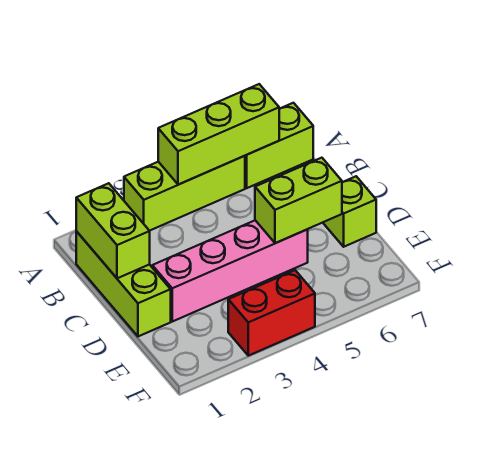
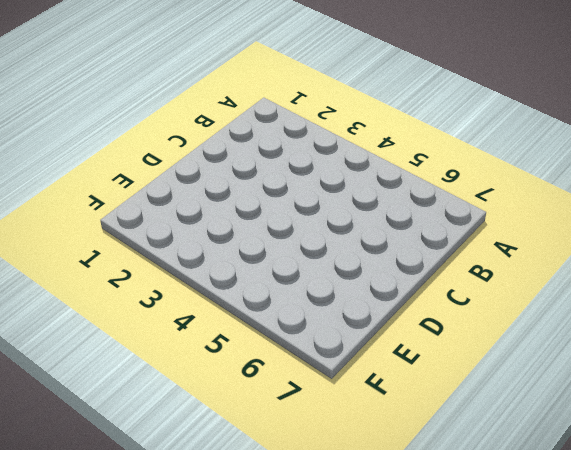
none -> lime brick A3:A5 level 1
none -> lime brick A6:A7 level 1

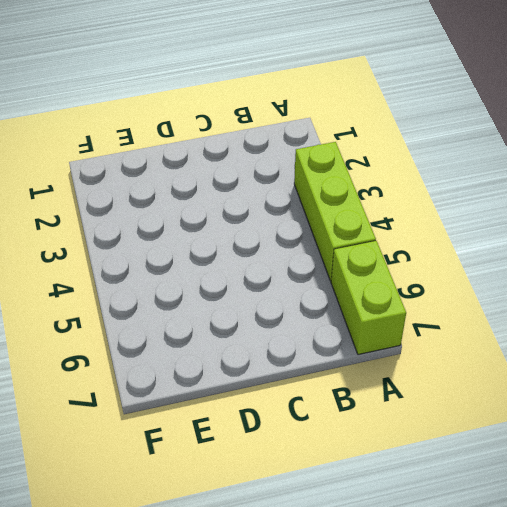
none -> lime brick B1:D1 level 1
none -> pink brick D2:D5 level 1

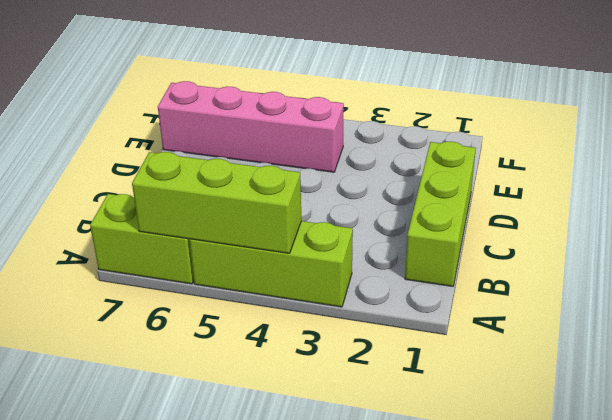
pink brick E4:E7 level 1 -> pink brick D2:D5 level 1
none -> lime brick D7 level 1
none -> red brick F3:F4 level 1

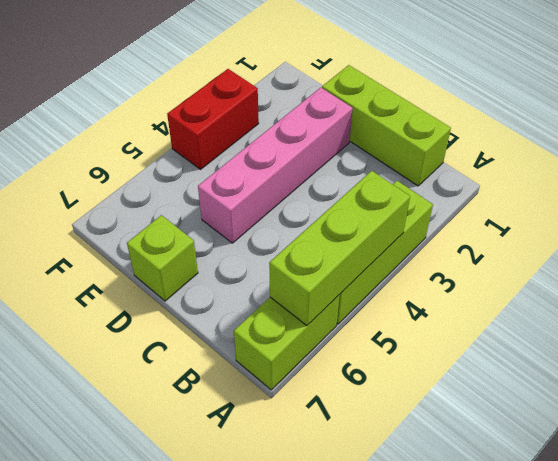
none -> lime brick B1:C1 level 2
none -> lime brick D5:D6 level 2

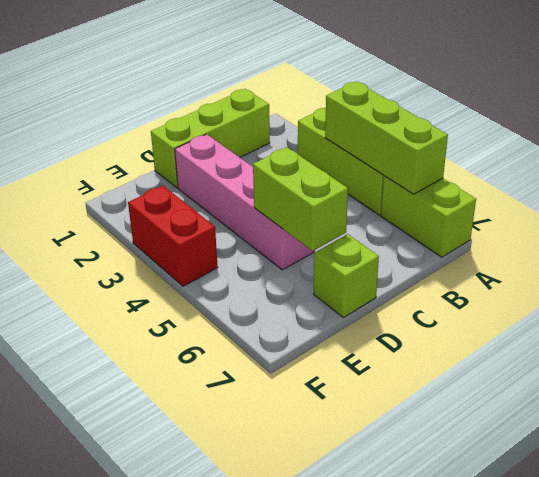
none -> lime brick B1:C1 level 2

